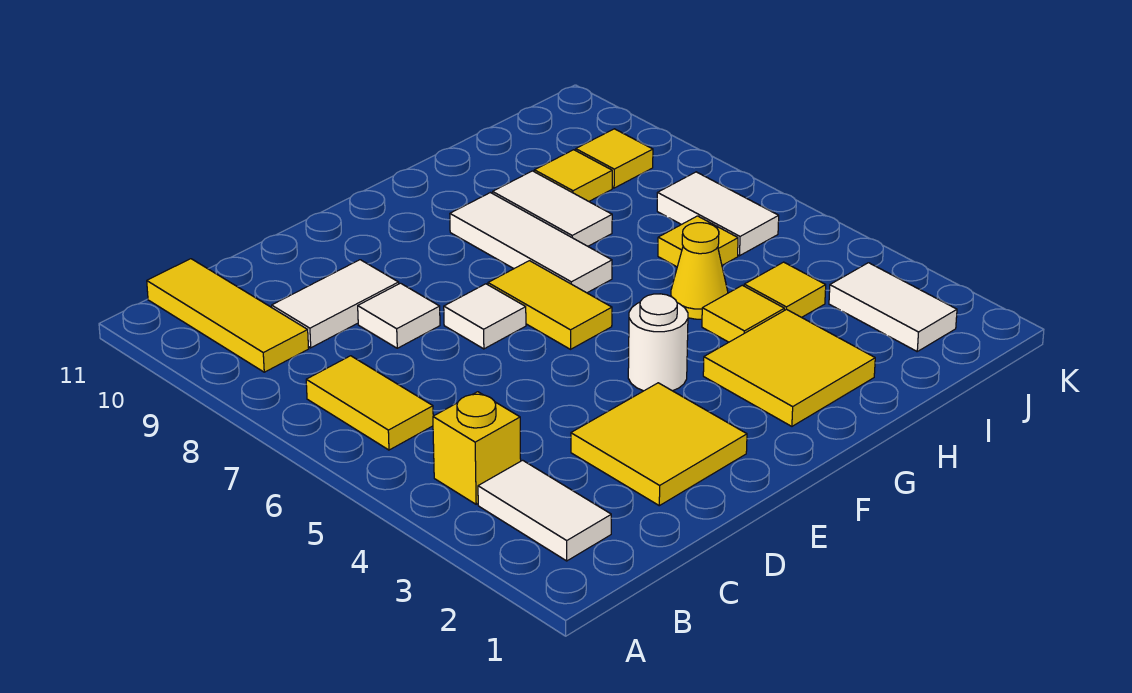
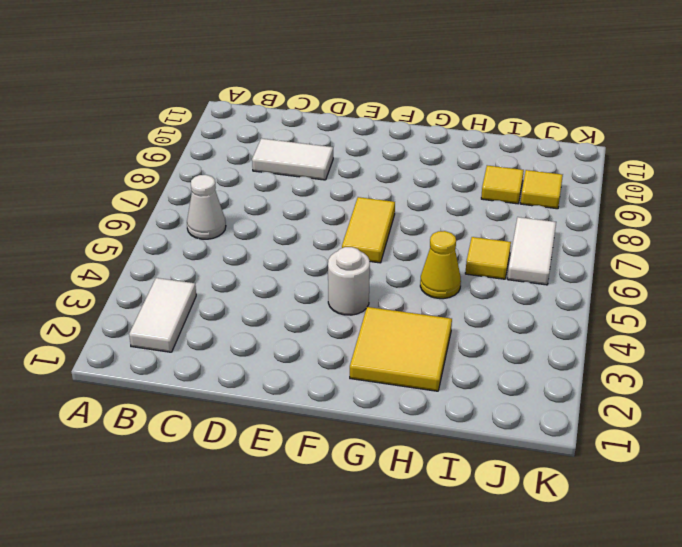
white cone B6 level 1 -> yellow tile B6:B7 level 1
none -> yellow brick B4 level 1
none -> yellow tile B9:B11 level 1
none -> yellow tile D2:E3 level 1

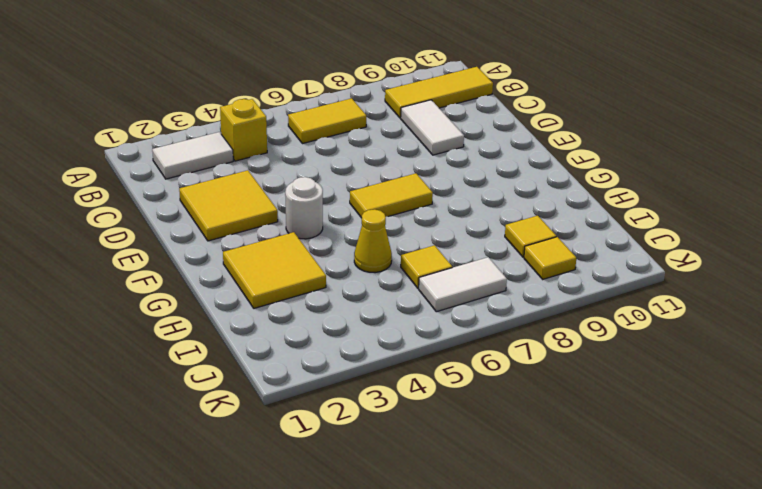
none -> white tile D8 level 1
none -> white tile E7 level 1
none -> white tile G7:G9 level 1

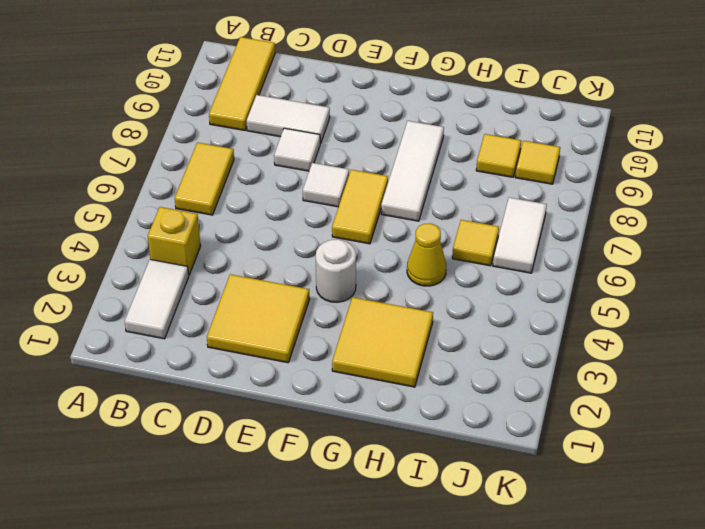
none -> yellow tile H4 level 1
none -> white tile H8:H9 level 1
none -> yellow tile I4 level 1

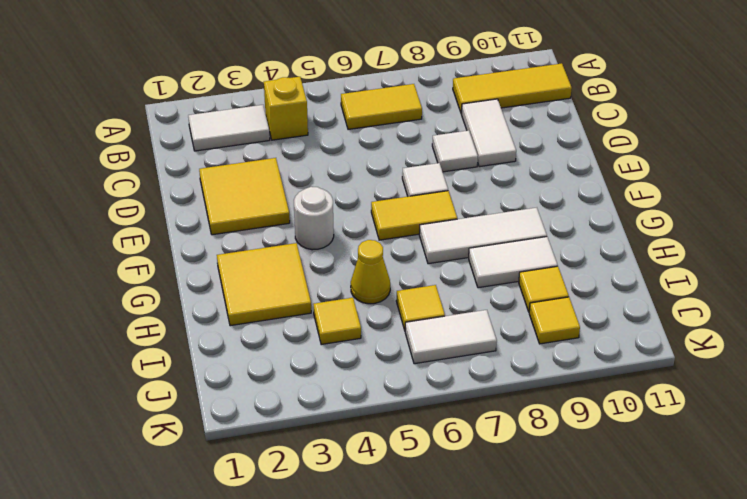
none -> yellow tile H4 level 1
none -> white tile J2:J3 level 1

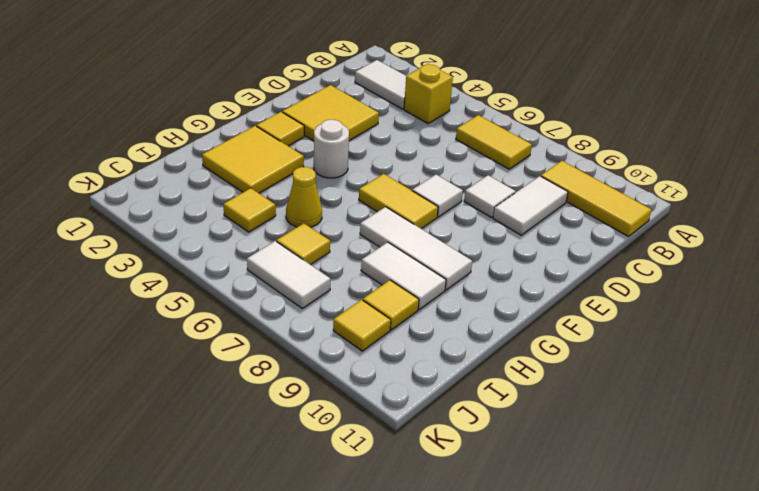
yellow tile F2 level 1 -> yellow tile H4 level 1
none -> white tile J2:J3 level 1

